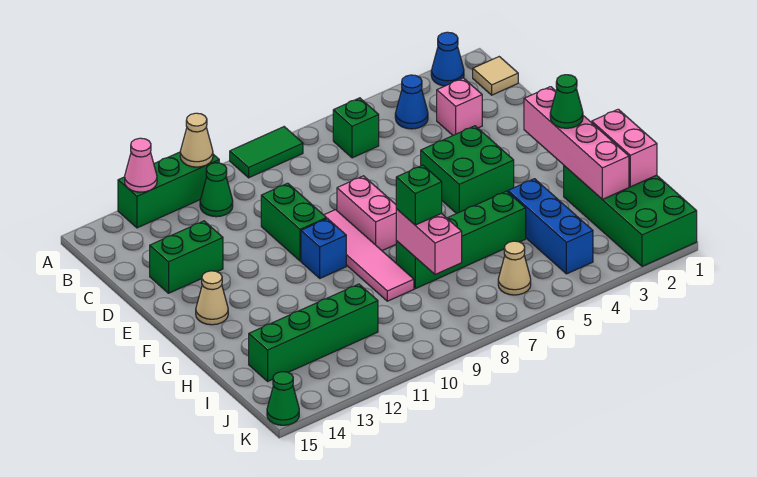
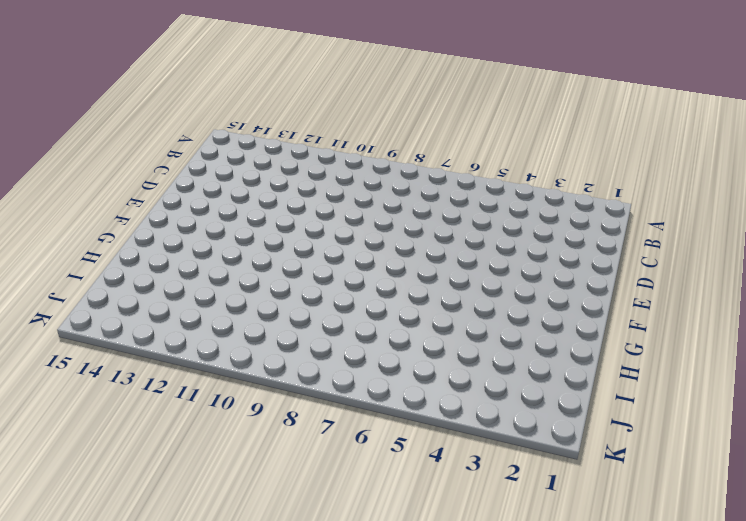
none -> blue cone A2 level 1
none -> green tile A8:A9 level 1
none -> green brick A11:A13 level 1

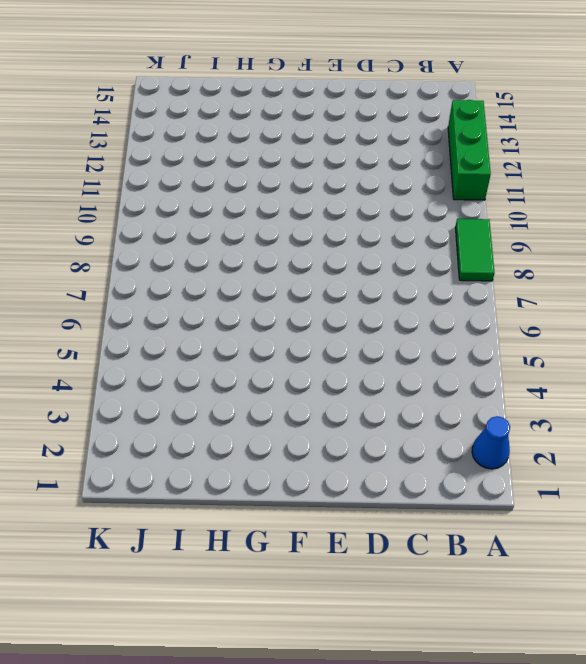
none -> tan tile B1 level 1
none -> blue cone B4 level 1
none -> green brick B6 level 1

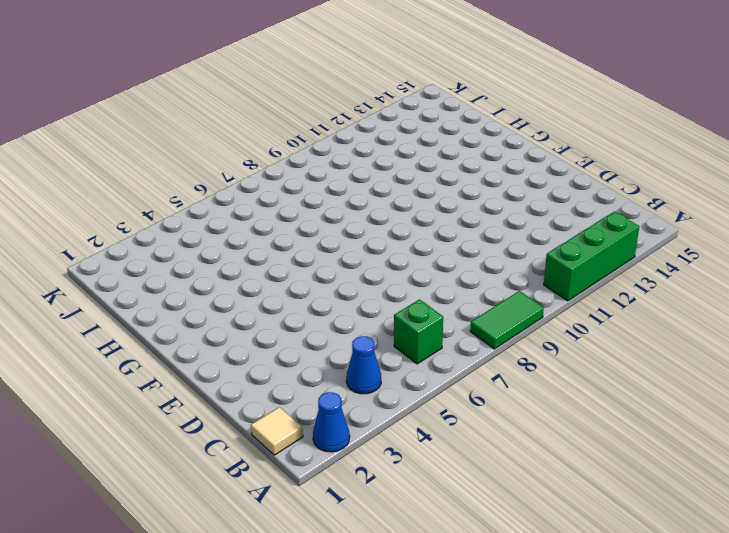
none -> green cone B11 level 1
none -> pink brick C3 level 1
none -> green brick D10:E10 level 1

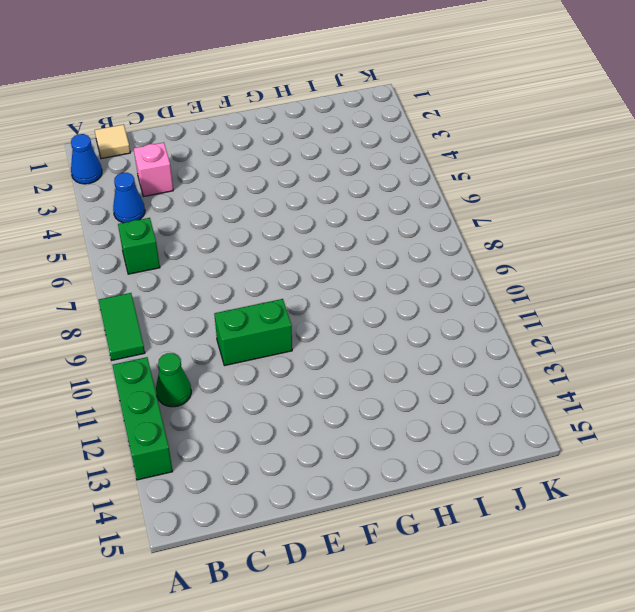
none -> green brick D13:D14 level 1
none -> green brick E4:F5 level 1
none -> pink brick E8:F8 level 1

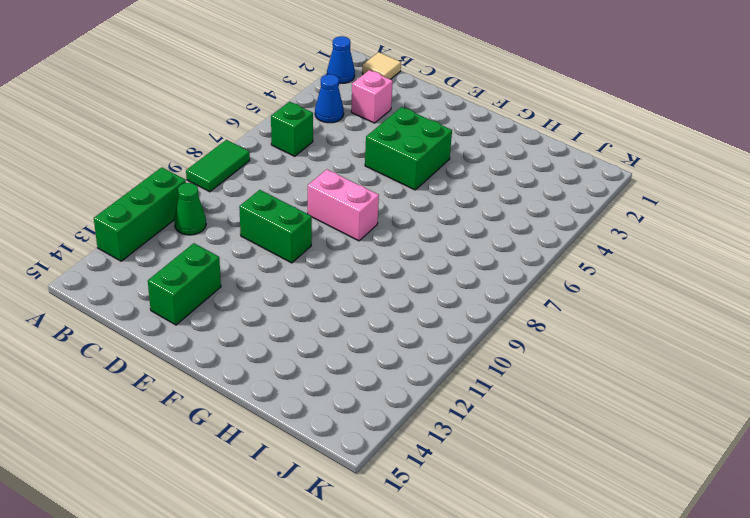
none -> pink tile E9:H9 level 1
none -> blue brick F10 level 1
none -> tan cone F14 level 1

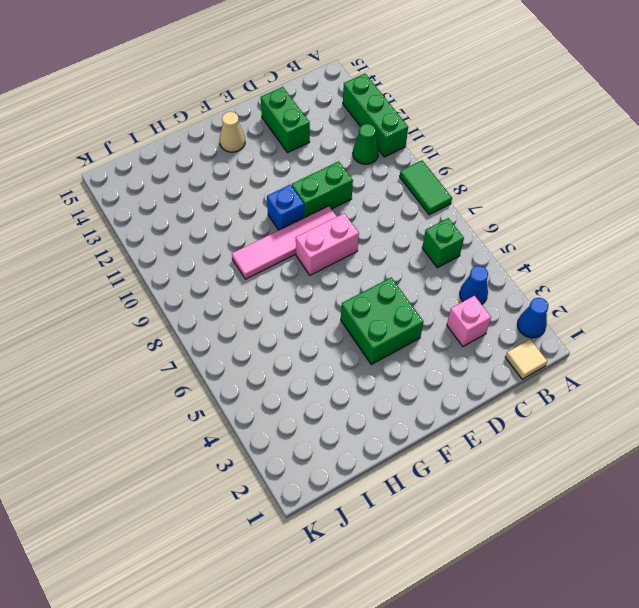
none -> green brick H1:K2 level 1
none -> blue brick H4:J4 level 1
none -> green brick H5:H8 level 1

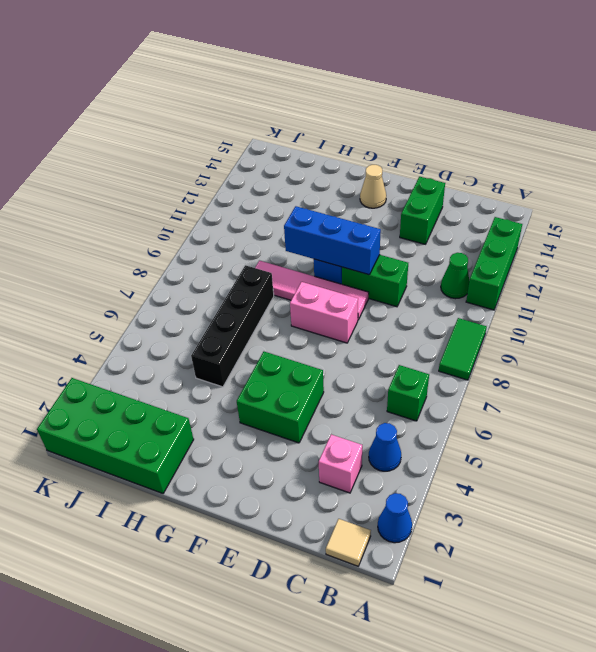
blue brick E10:G10 level 2 -> blue brick H4:J4 level 1
black brick H5:H8 level 1 -> green brick H5:H8 level 1
none -> green brick I11:I14 level 1
none -> tan cone J6 level 1
none -> green cone K15 level 1

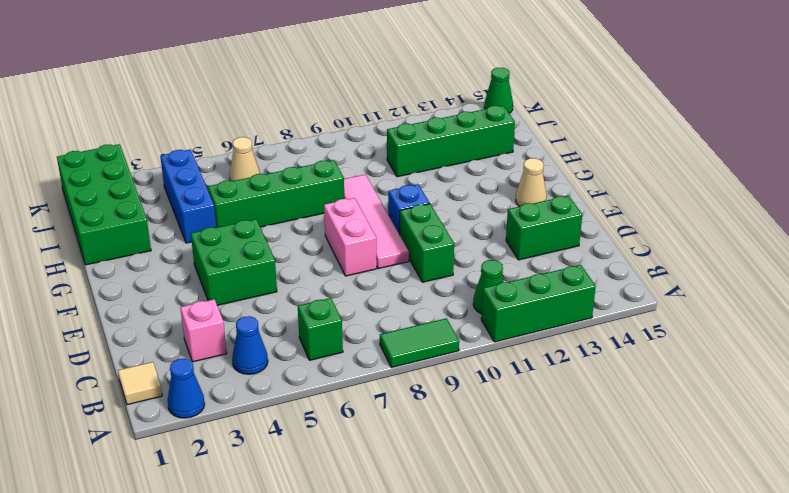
none -> tan cone A11 level 2
none -> pink cone A13 level 2
none -> pink brick F2:I2 level 2

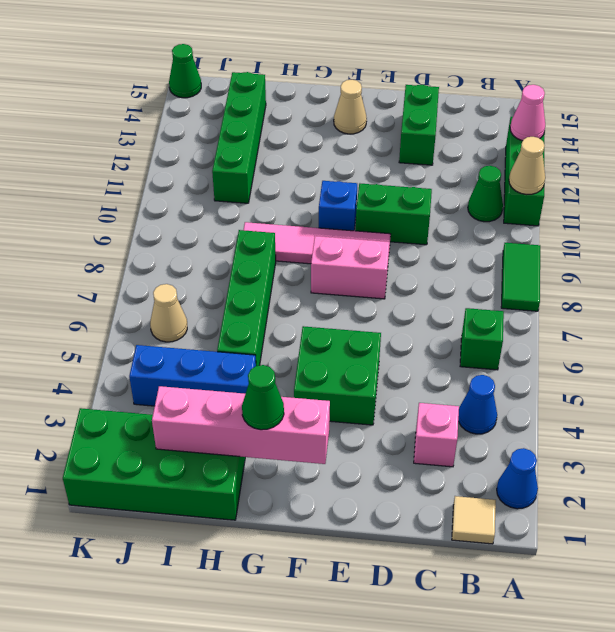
none -> pink brick H1:I1 level 2
none -> pink brick H8:I8 level 2
none -> green brick H8 level 3

